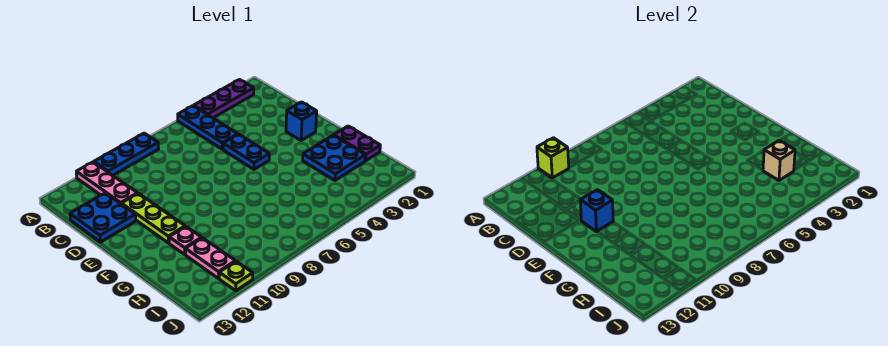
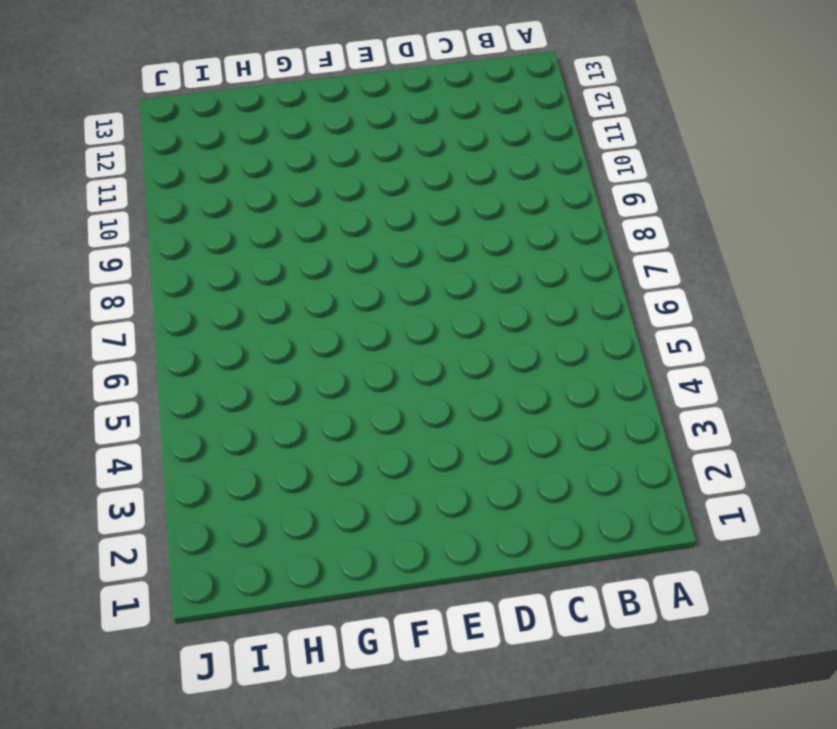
none -> purple plate A2:A4 level 1
none -> blue plate A5:C5 level 1
none -> blue plate A8:A10 level 1

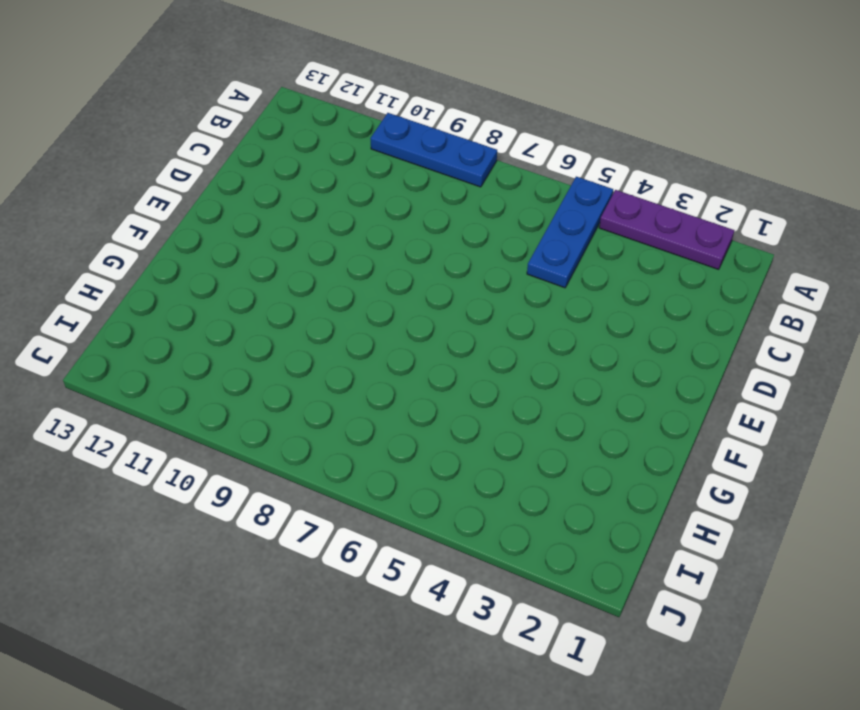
none -> pink plate A11:C11 level 1
none -> blue plate C12:D13 level 1
none -> blue plate D5:E5 level 1

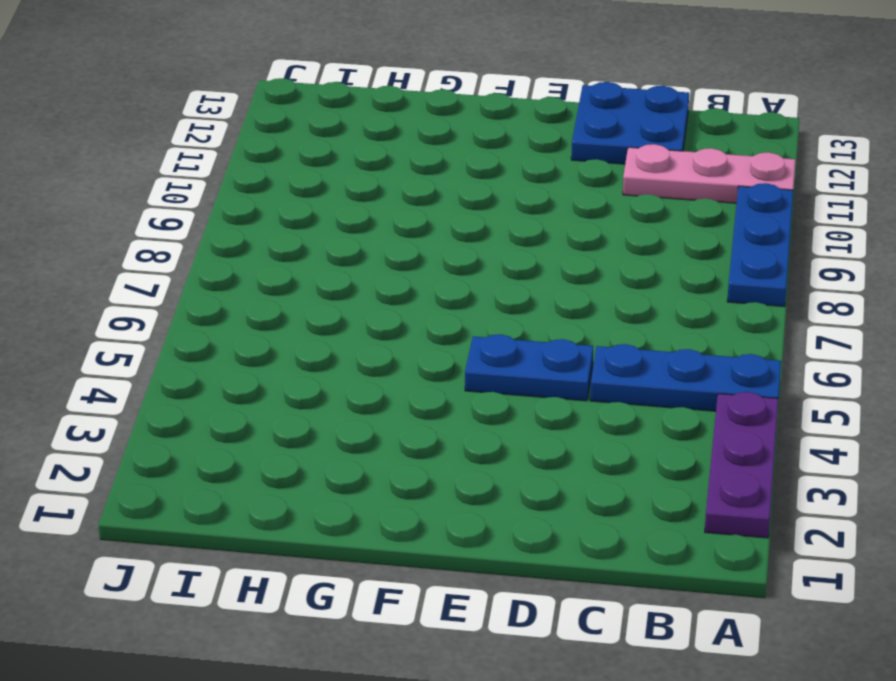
none -> lime plate D11:F11 level 1
none -> blue brick E2 level 1
none -> purple plate G1:H1 level 1

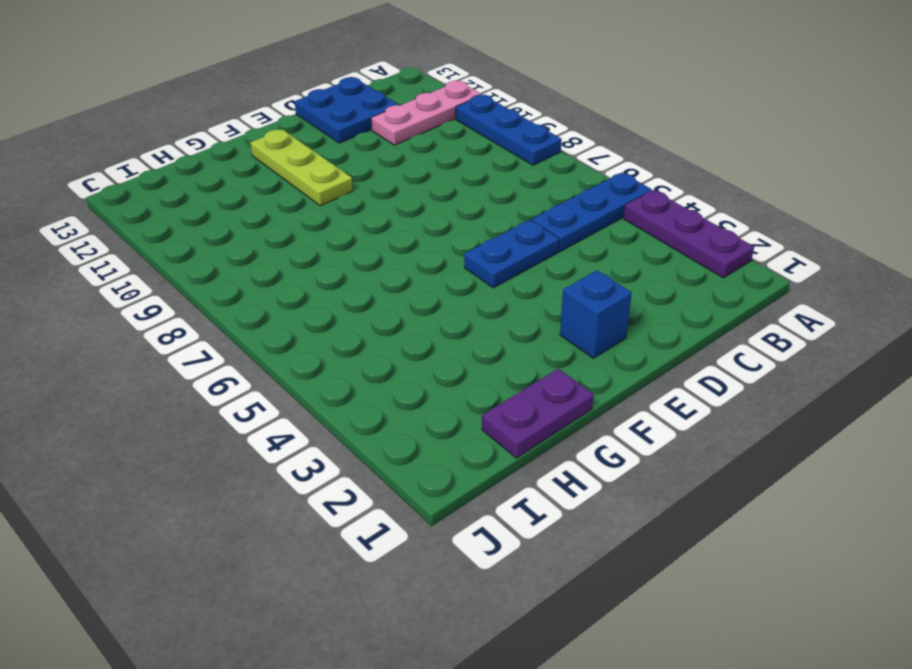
lime plate F10:F12 level 1 -> lime plate D11:F11 level 1
none -> blue plate G2:H3 level 1
none -> pink plate G11 level 1
none -> pink plate H11:I11 level 1

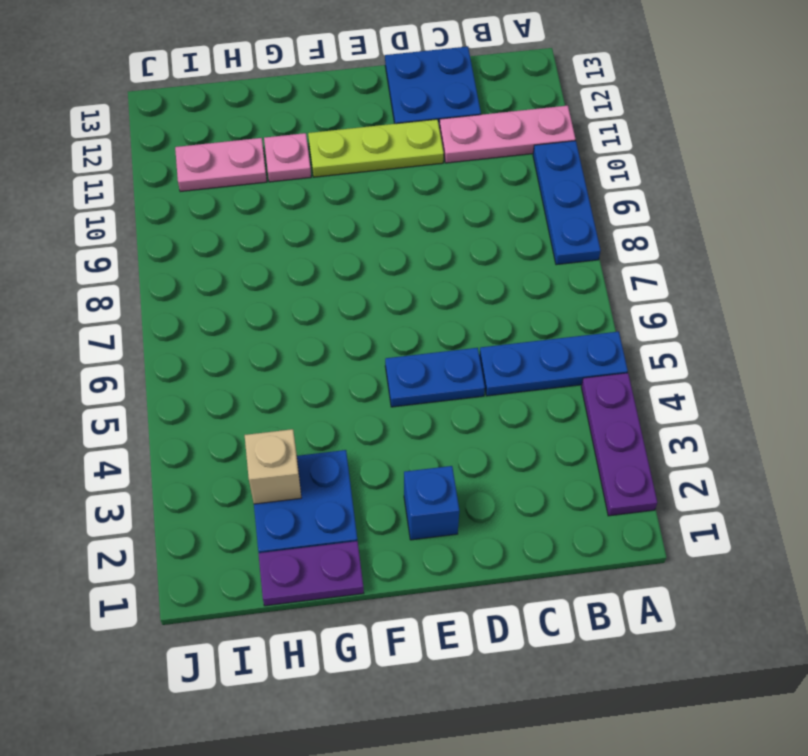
none -> lime plate J11 level 1
none -> lime brick A10 level 2
none -> blue brick E11 level 2

